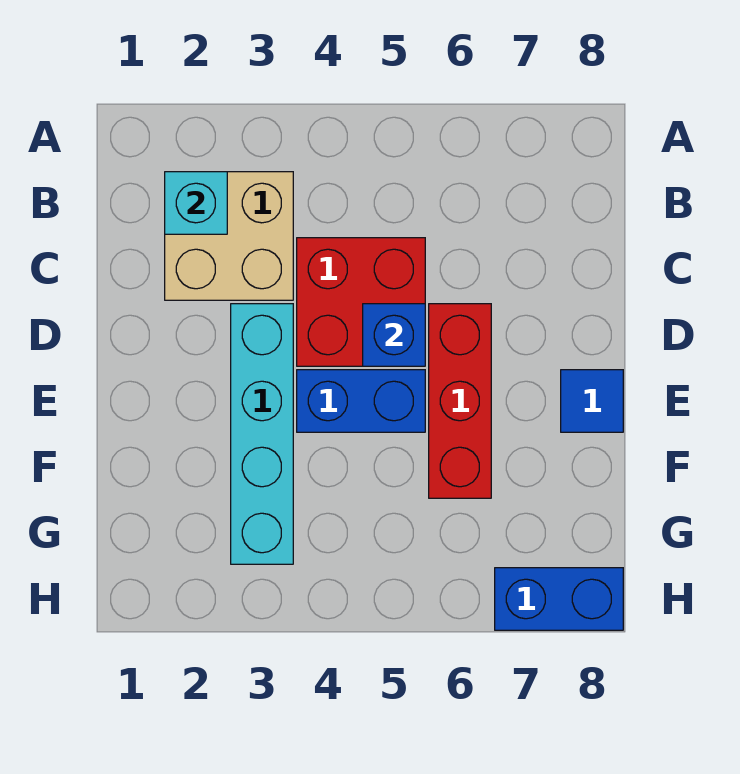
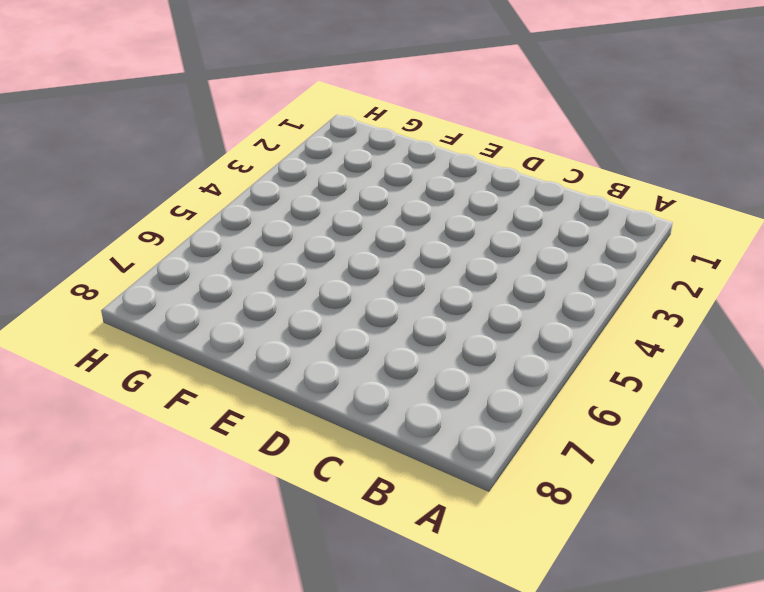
none -> tan brick B2:C3 level 1
none -> red brick C4:D5 level 1

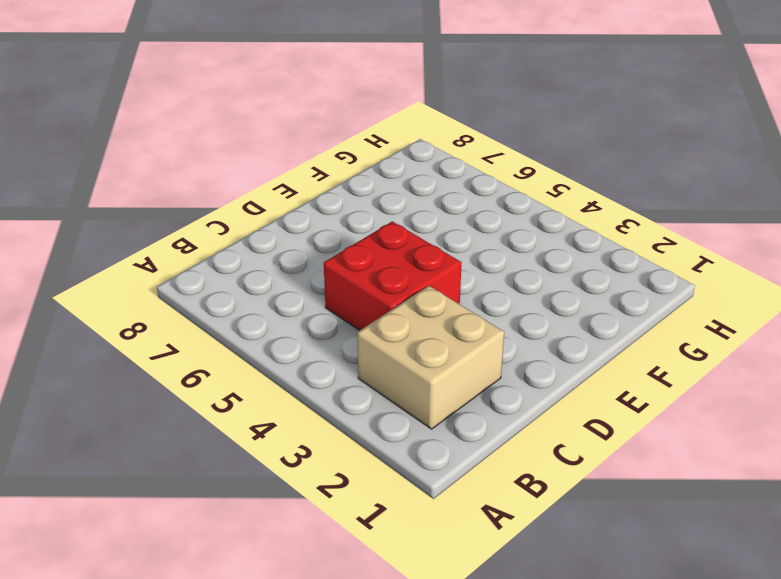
none -> cyan brick D3:G3 level 1
none -> red brick D6:F6 level 1

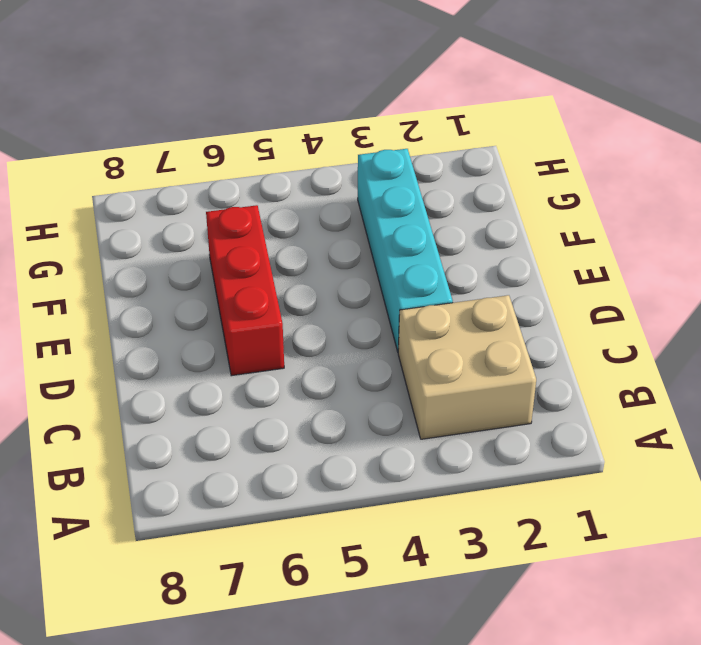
none -> red brick C4:D5 level 1
none -> blue brick E4:E5 level 1

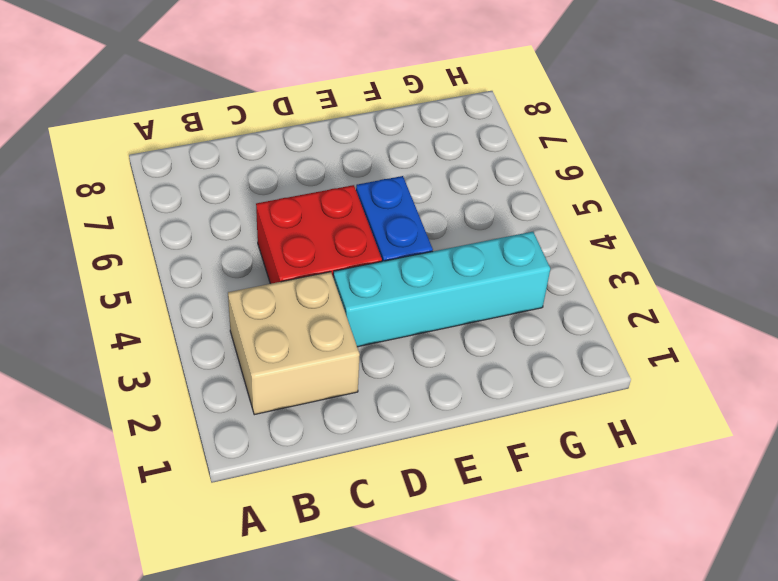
none -> red brick D6:F6 level 1
none -> blue tile E8 level 1

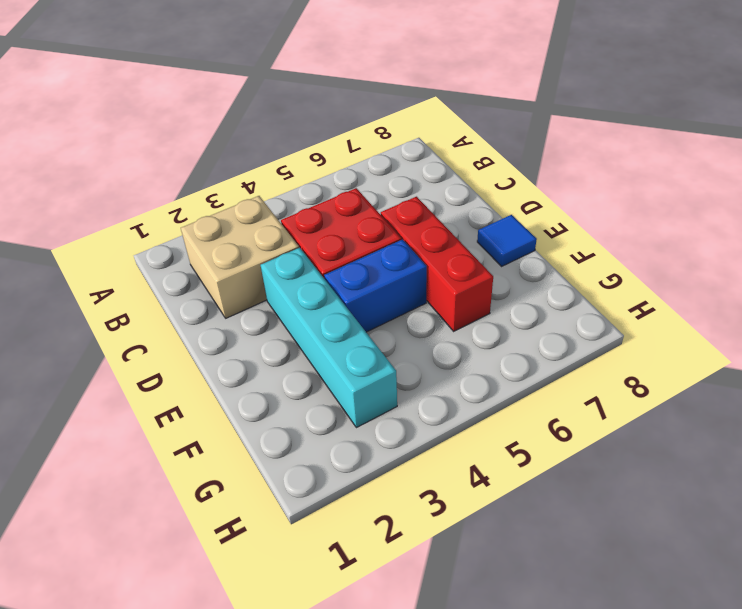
none -> blue brick H7:H8 level 1
none -> cyan brick B2 level 2

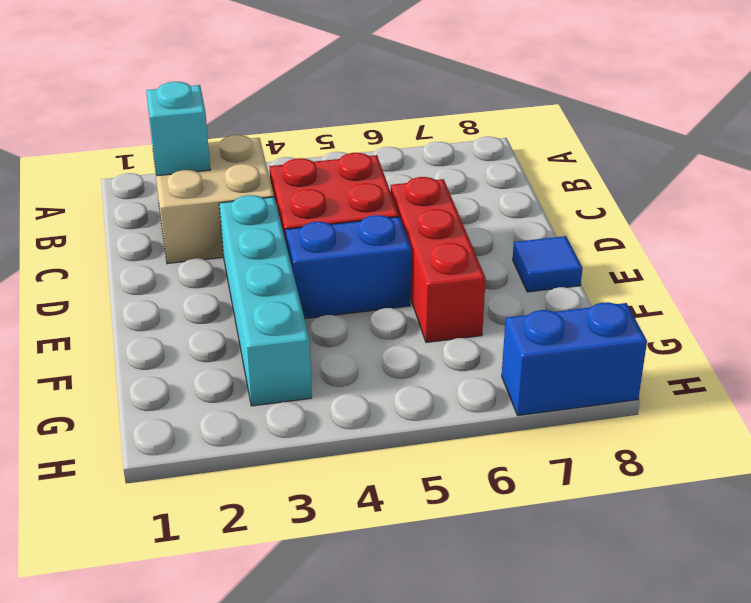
none -> blue brick D5 level 2

